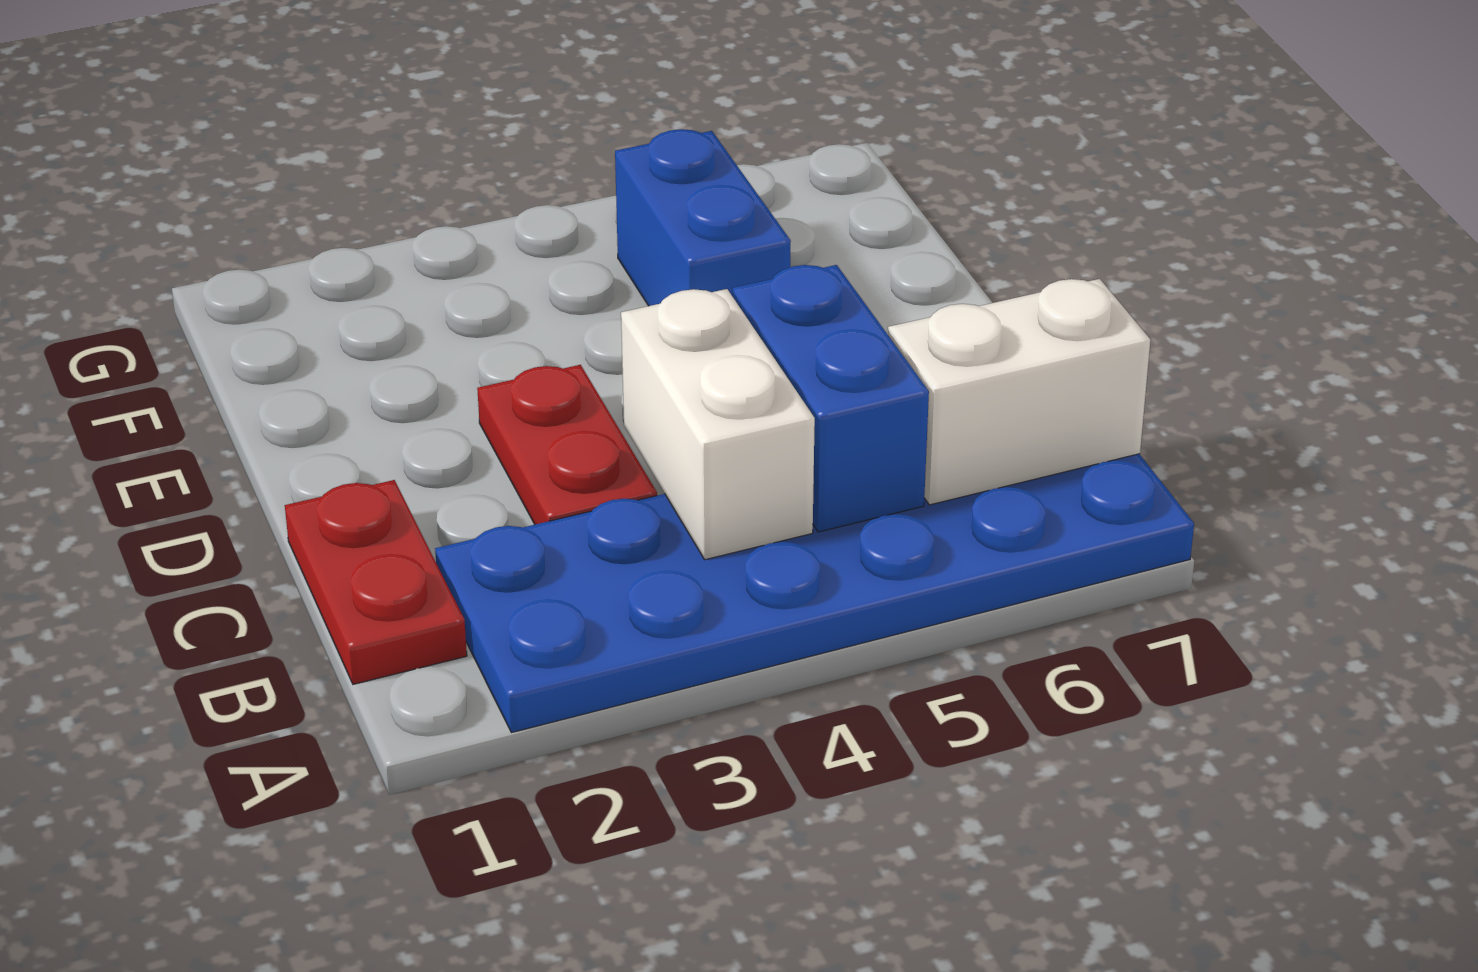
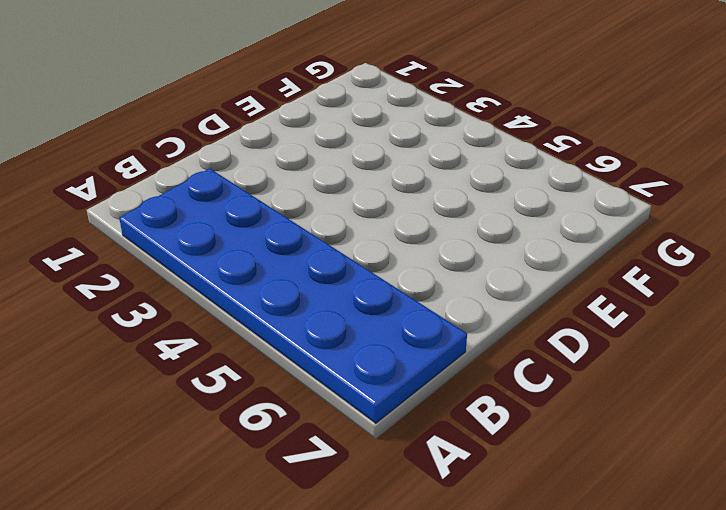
none -> red plate B1:C1 level 1
none -> red plate C3:D3 level 1

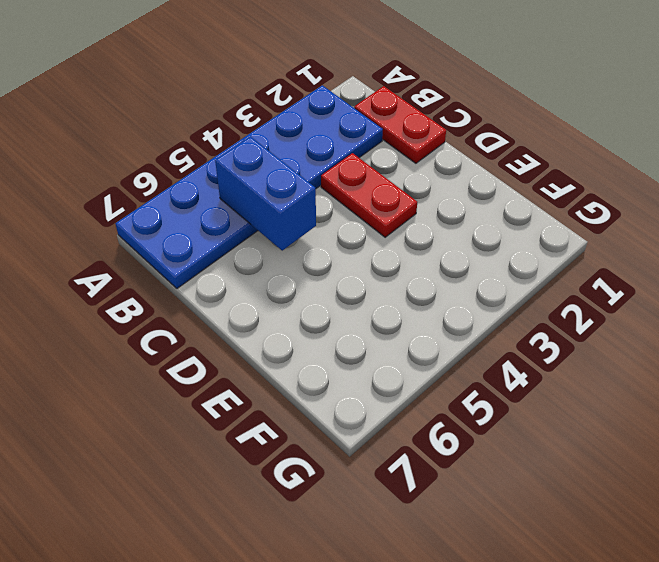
none -> blue brick E5:F5 level 1
none -> white brick B4:C4 level 2

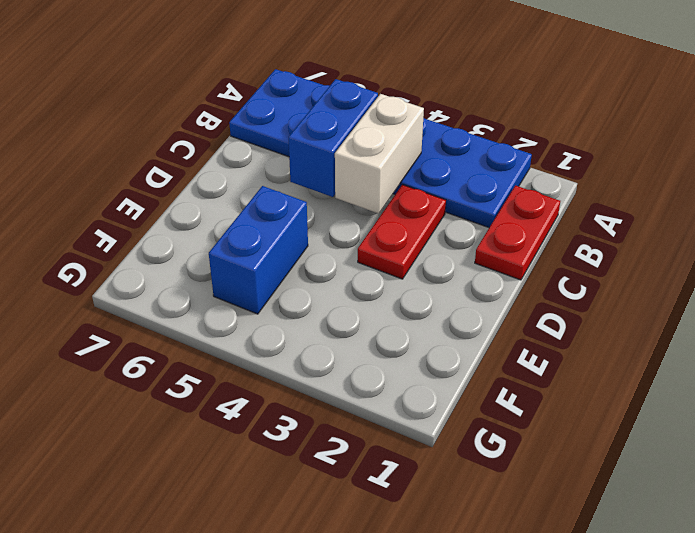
none -> white brick B6:B7 level 2

